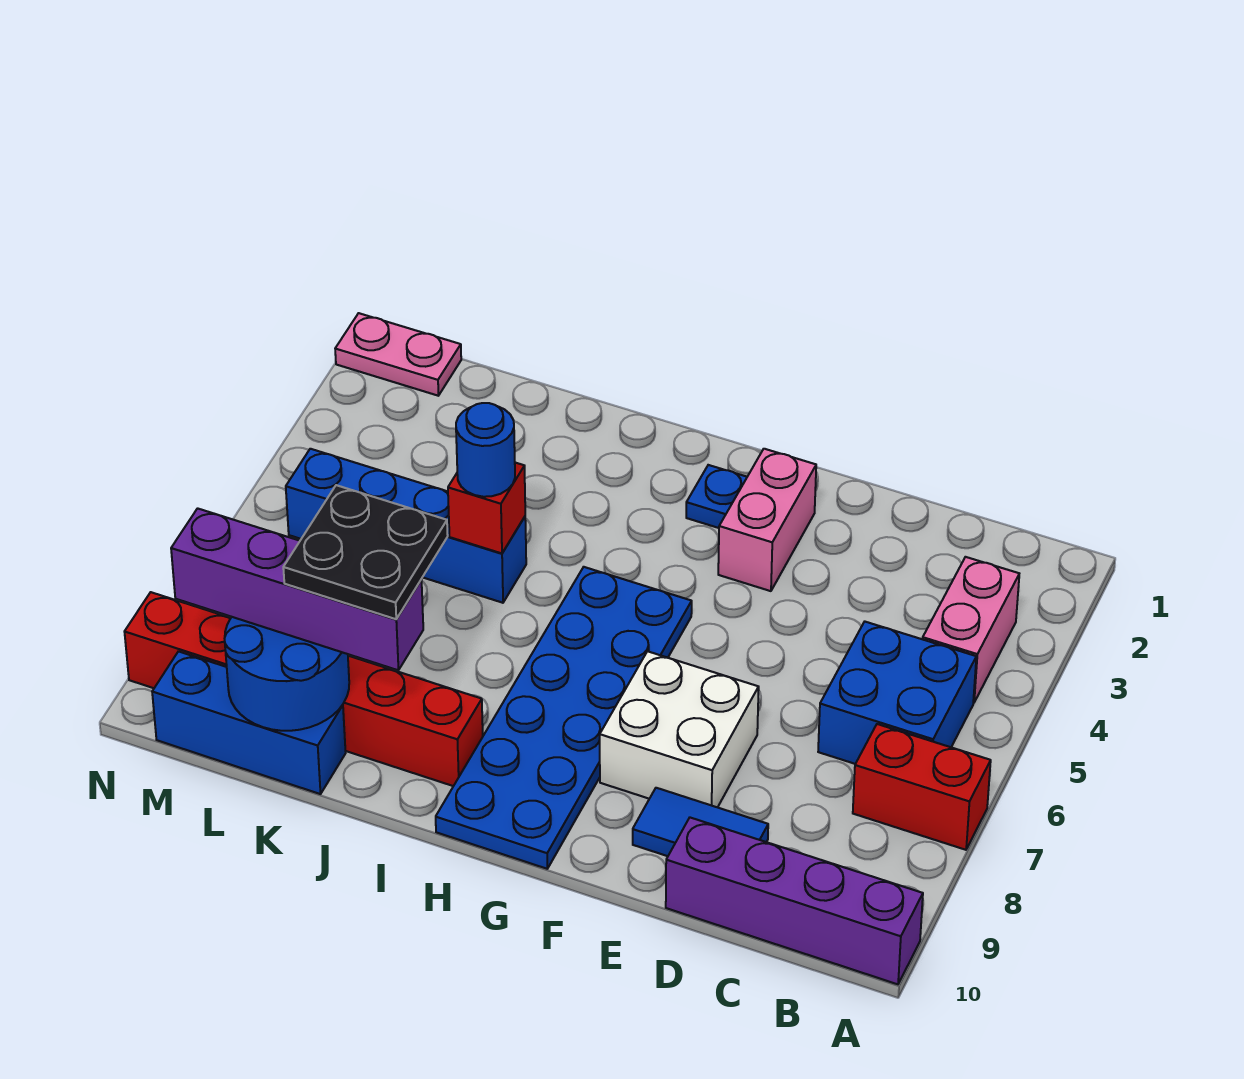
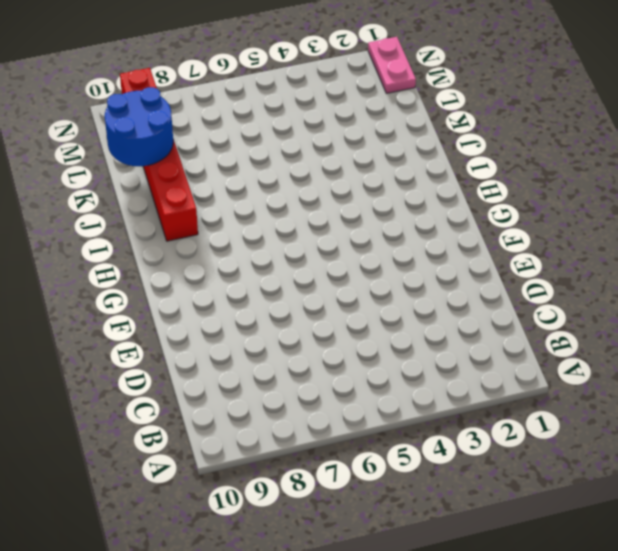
none -> red brick A7:B7 level 1
none -> purple brick A10:D10 level 1
none -> pink brick B3:B4 level 1

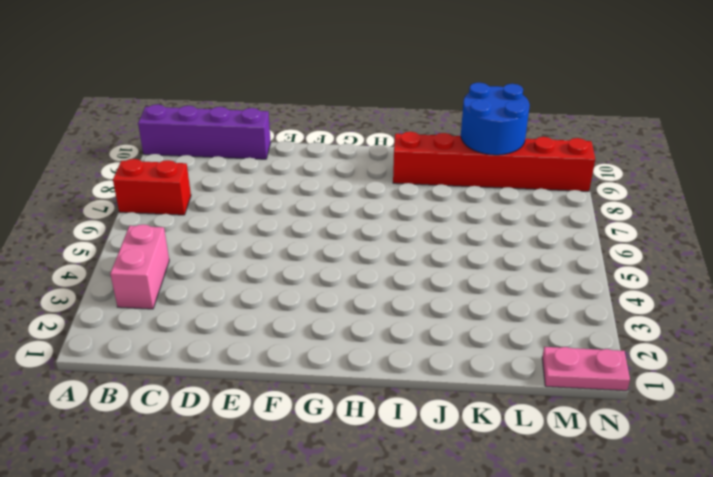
none -> blue brick B5:C6 level 1
none -> blue tile D9:E9 level 1
none -> white brick E7:F8 level 1

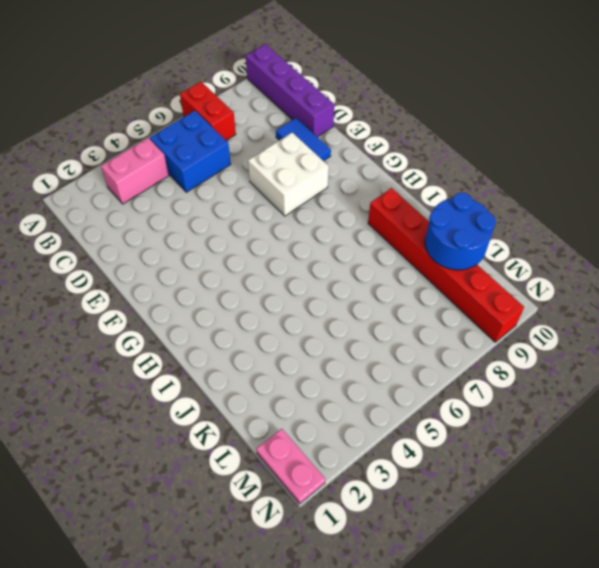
none -> pink brick F2:F3 level 1
none -> blue plate G2 level 1
none -> blue plate G5:H10 level 1

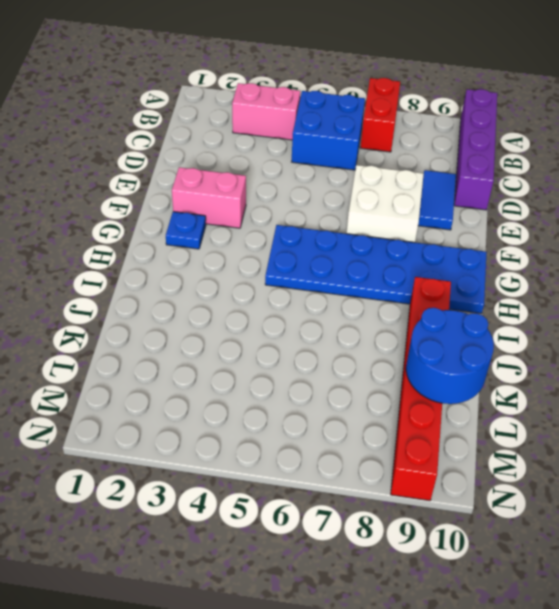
none -> blue brick J5:M5 level 1
none -> blue brick K10:M10 level 1
none -> pink plate M1:N1 level 1

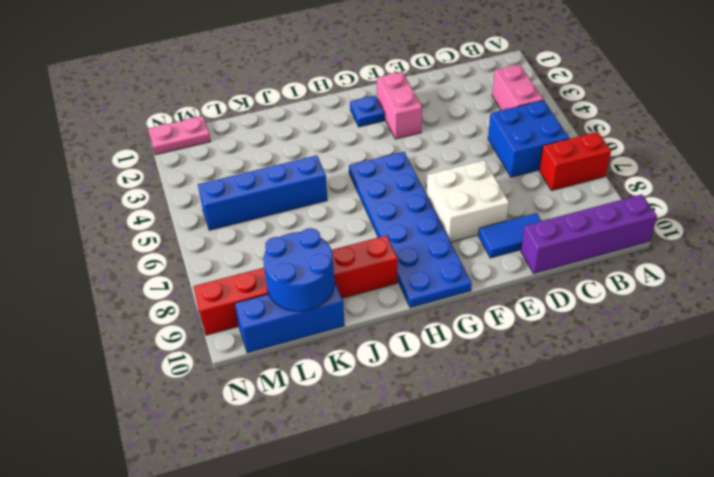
none -> red brick J5 level 2
none -> blue round brick J5 level 3
none -> purple brick J9:M9 level 3

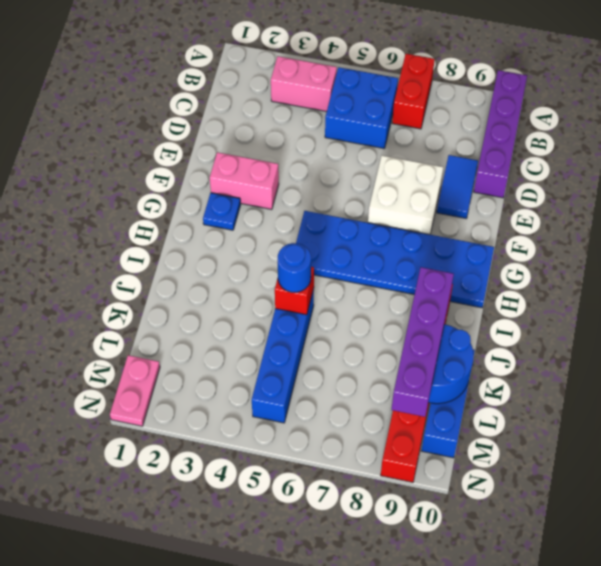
none -> black plate J8:K9 level 4

